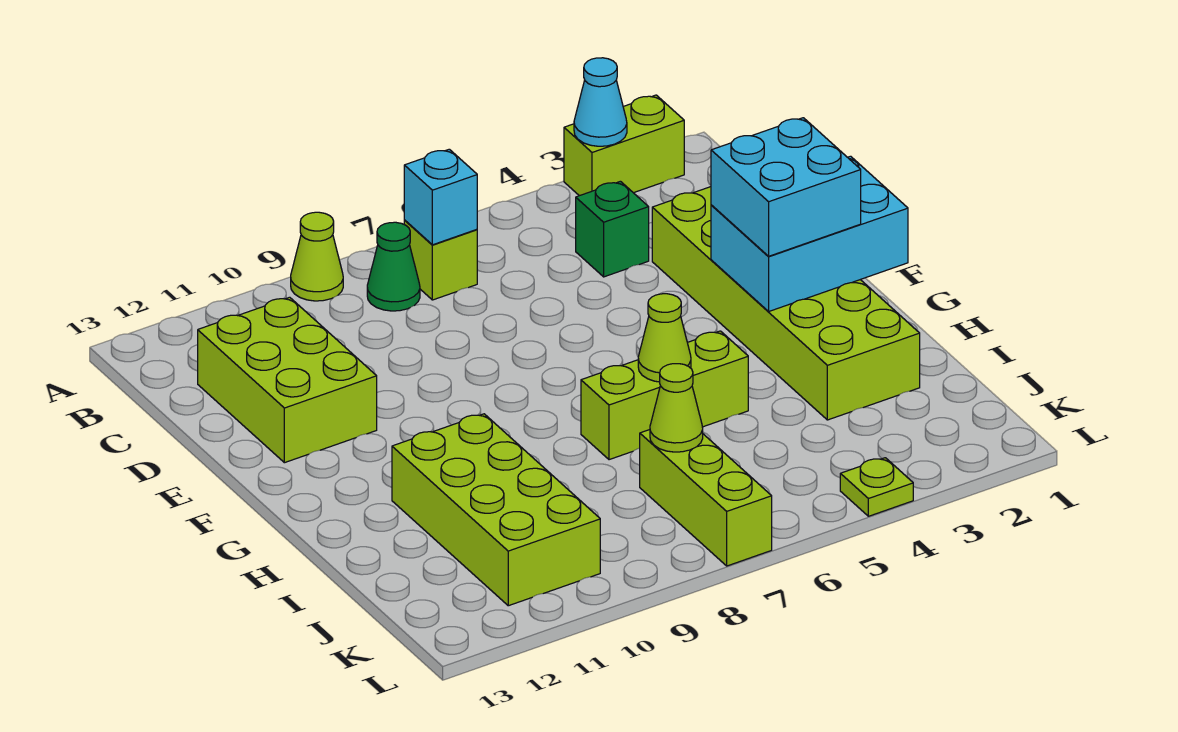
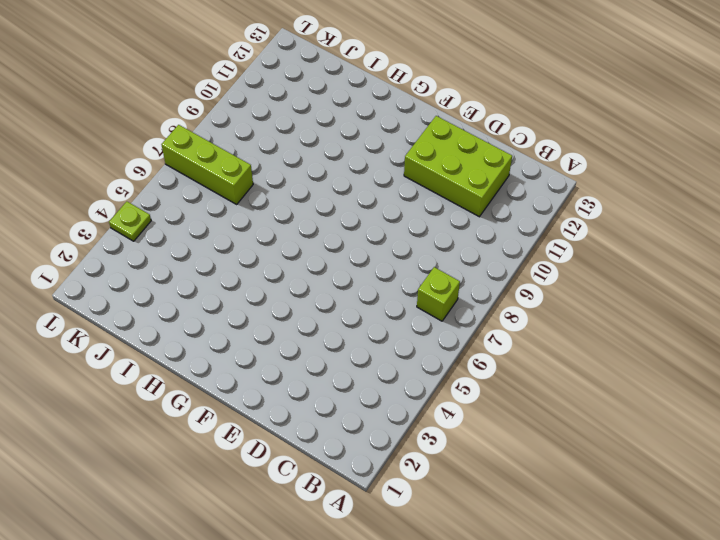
none -> lime brick A2:A3 level 1
none -> lime cone A9 level 1
none -> green cone B8 level 1

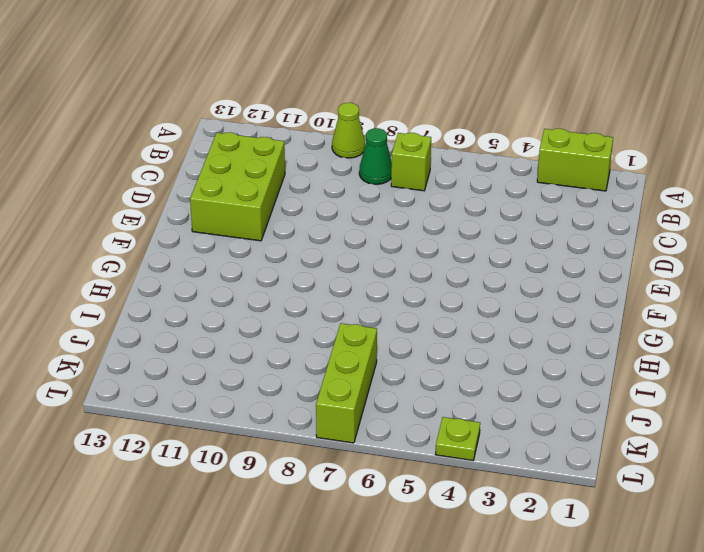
none -> green brick C4 level 1
none -> lime brick D2:I3 level 1
none -> lime brick H5:H7 level 1

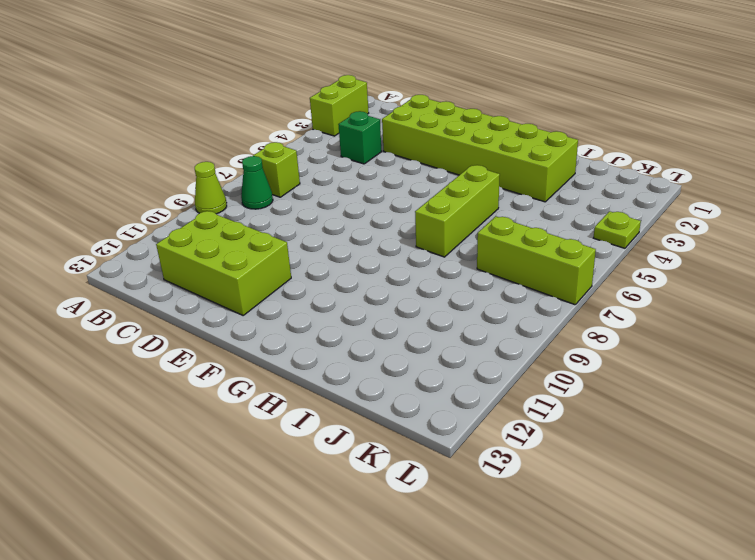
none -> lime brick H10:K11 level 1
none -> cyan cone A3 level 2
none -> cyan brick B7 level 2

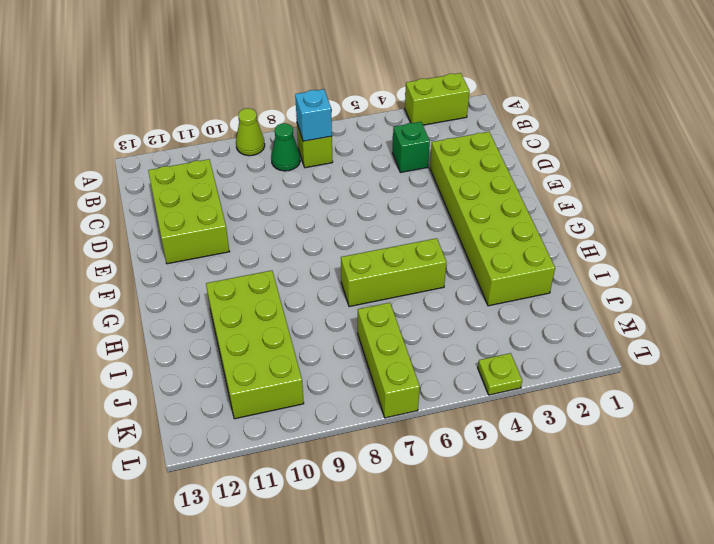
none -> cyan cone A3 level 2
none -> cyan brick F1:G3 level 2
none -> lime cone H6 level 2

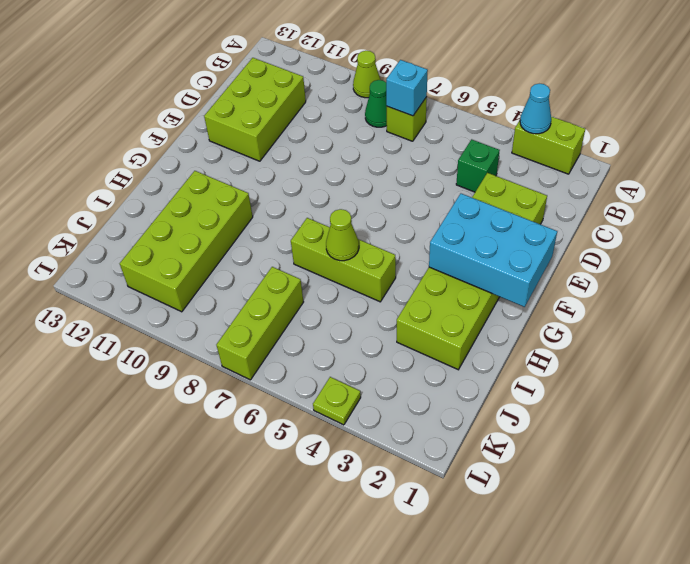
none -> lime cone J7 level 2
none -> cyan brick F2:G3 level 3

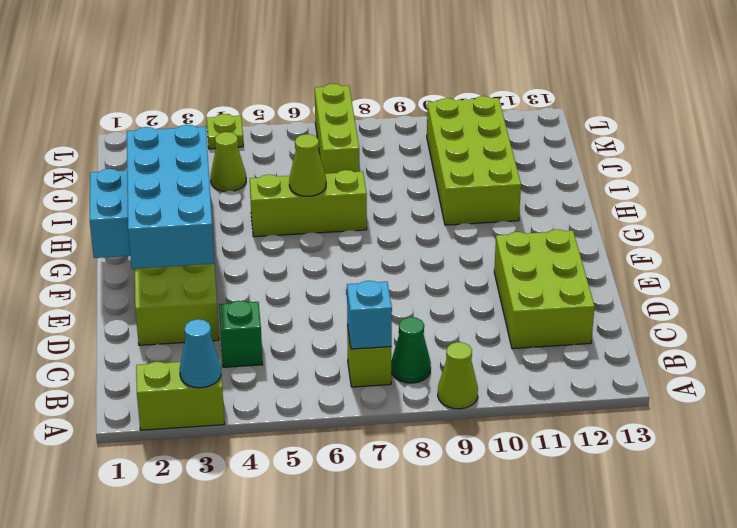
cyan brick D2:G3 level 3 -> cyan brick F2:G3 level 3
lime cone J4 level 1 -> lime cone J7 level 2

